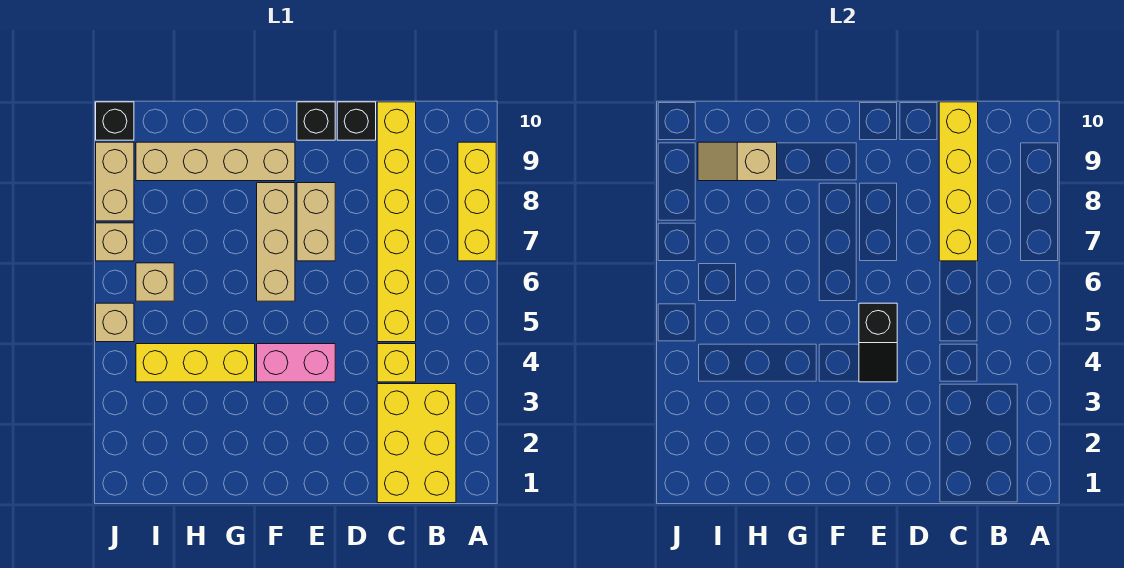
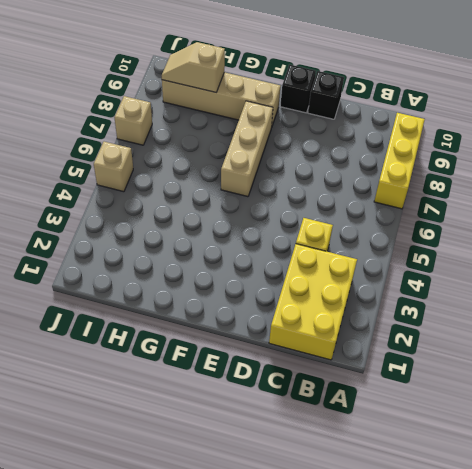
none -> yellow brick C5:C10 level 1
none -> pink brick E4:F4 level 1
none -> tan brick E7:E8 level 1

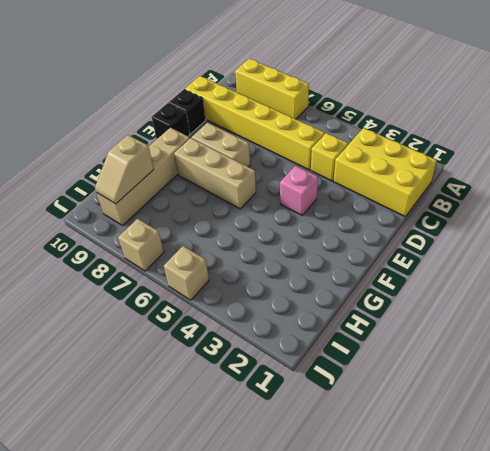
pink brick E4 level 1 -> pink brick E4:F4 level 1
none -> yellow brick G4:I4 level 1
none -> tan brick I6 level 1
none -> tan brick J8:J9 level 1

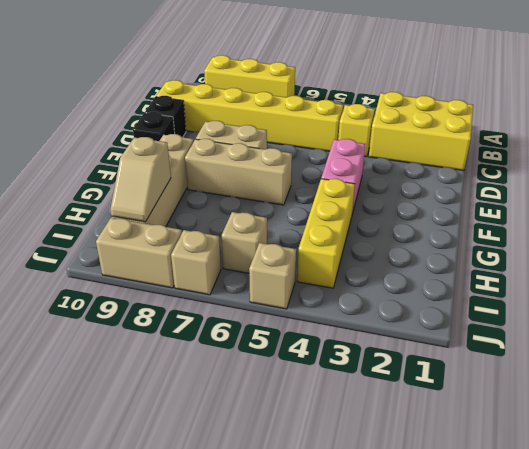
none -> black brick J10 level 1
none -> yellow brick C7:C10 level 2
none -> black slope E4:E5 level 2 top 5

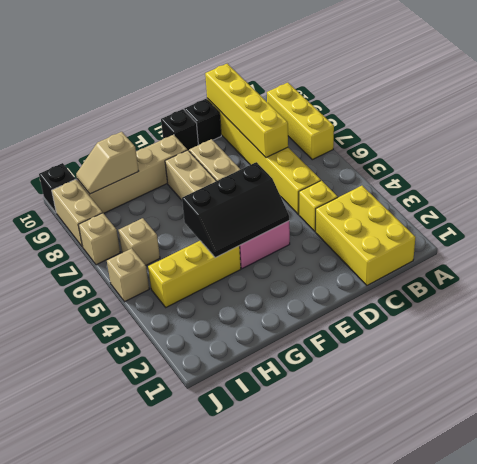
black slope E4:G5 level 2 top 5 -> black slope E4:E5 level 2 top 5

